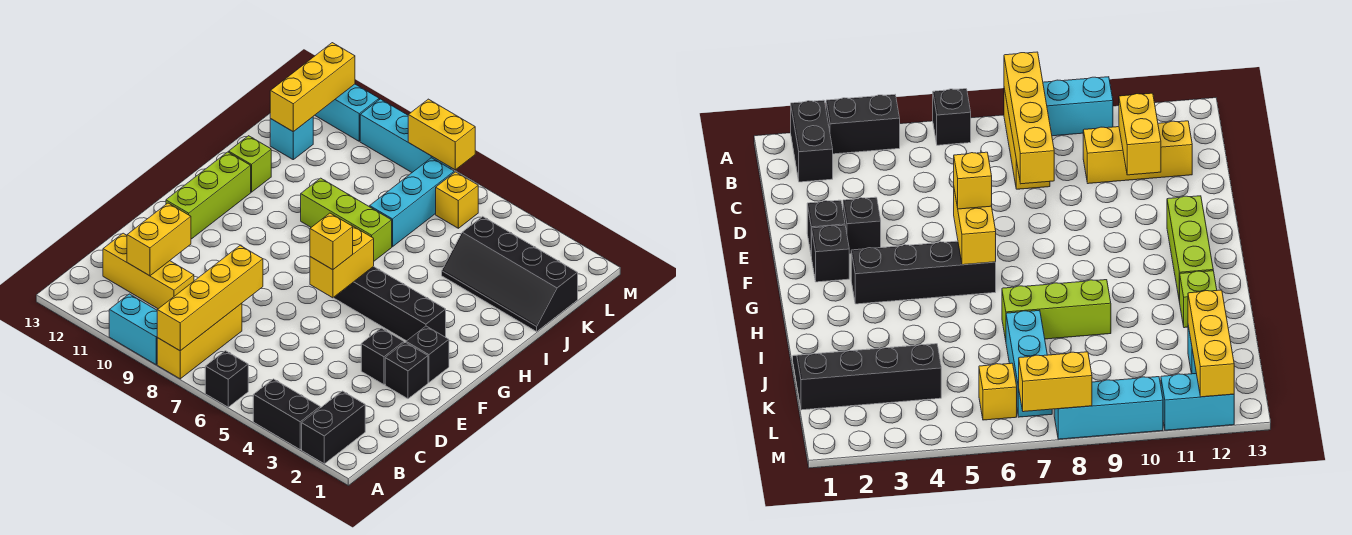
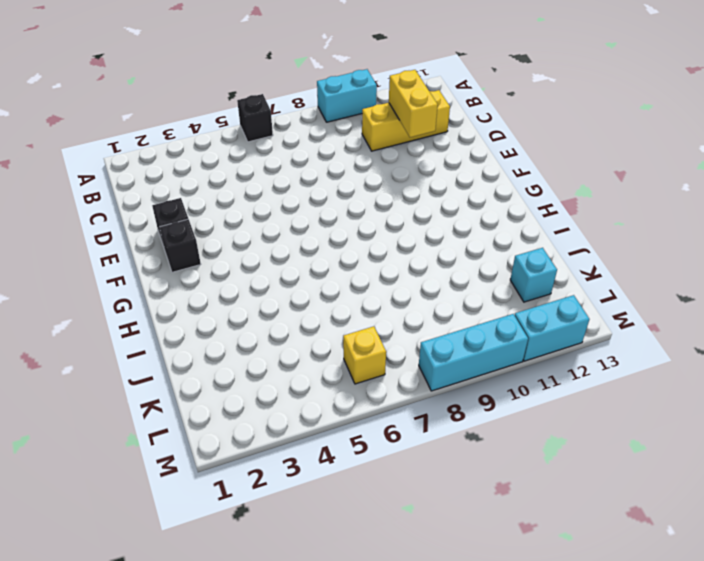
none -> black brick A2:B2 level 1
none -> black brick A3:A4 level 1
none -> yellow brick A8:C8 level 1

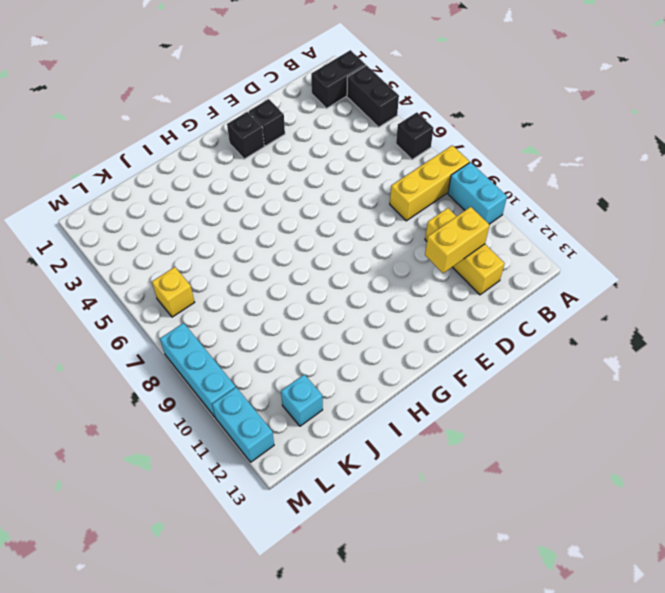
none -> black brick E3 level 1
none -> lime brick F12:H12 level 1
none -> black brick G3:G6 level 1

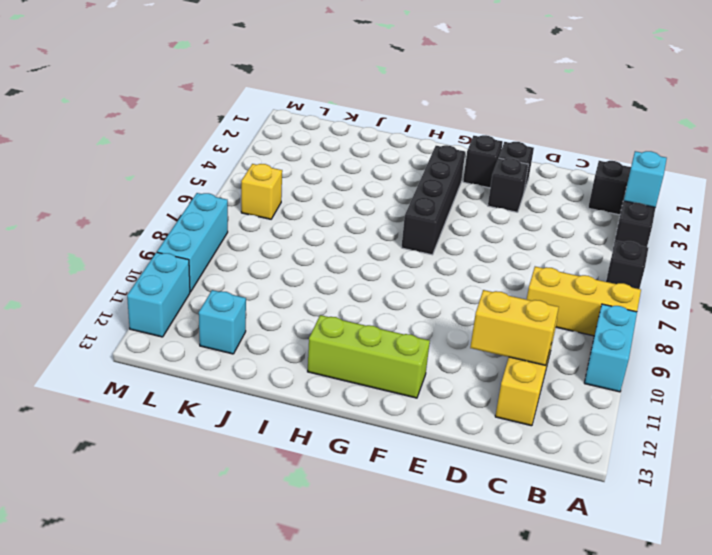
cyan brick A3 level 2 -> none
none -> lime brick I7:I9 level 1
none -> lime brick I12 level 1
none -> black slope J1:K4 level 1 top K

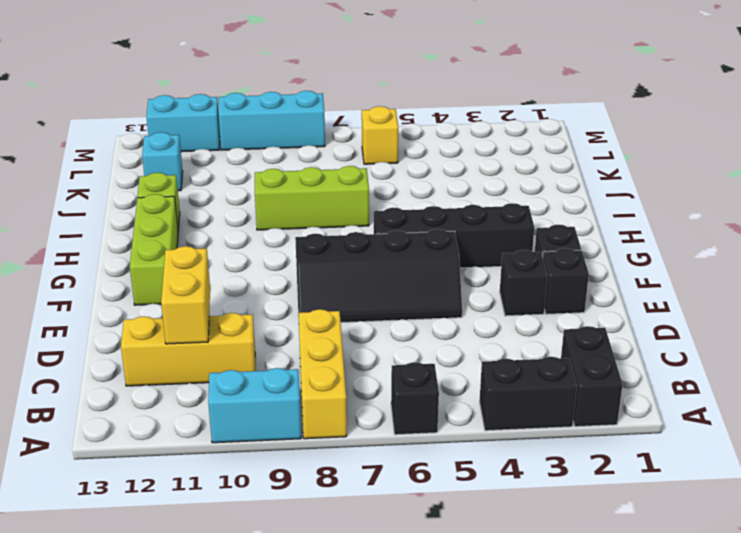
black slope E5:F8 level 1 top F -> black slope J1:K4 level 1 top K
none -> cyan brick J7:L7 level 1
none -> yellow brick A8:D8 level 2
none -> yellow brick F6:G6 level 2

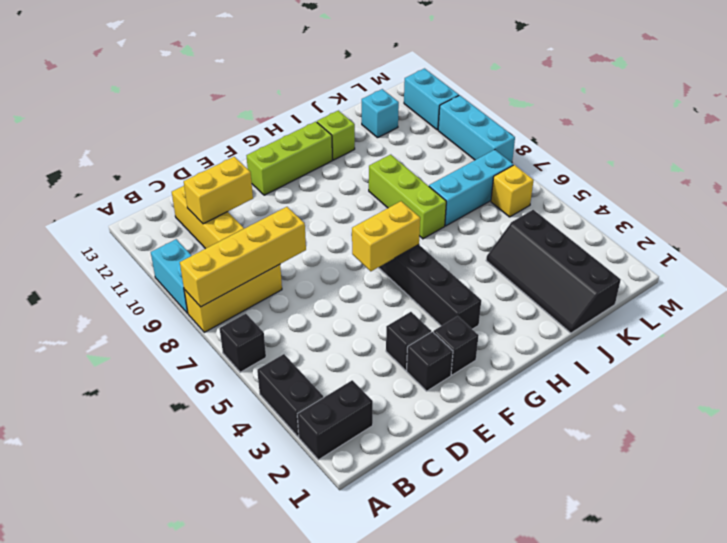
none -> yellow brick K12:M12 level 2
none -> yellow brick M7:M8 level 2
none -> yellow brick F6 level 3

